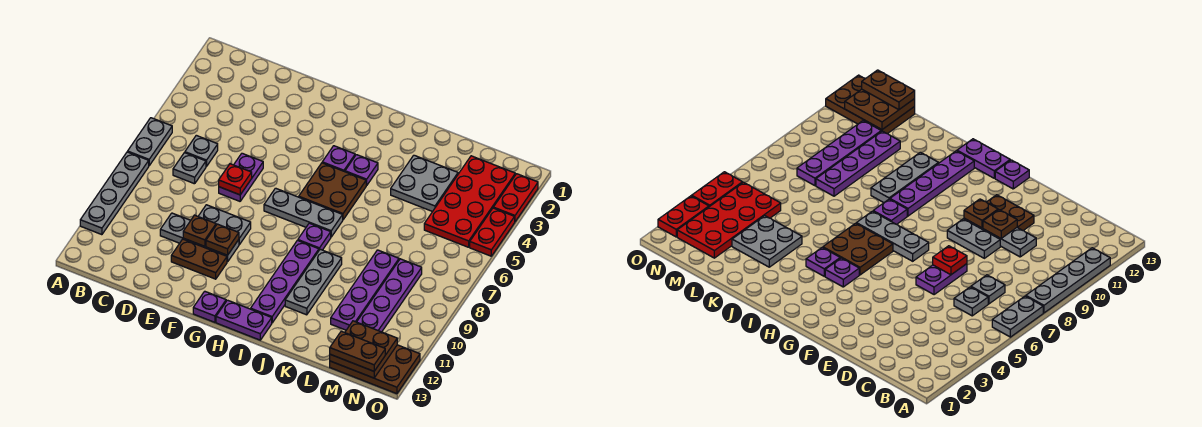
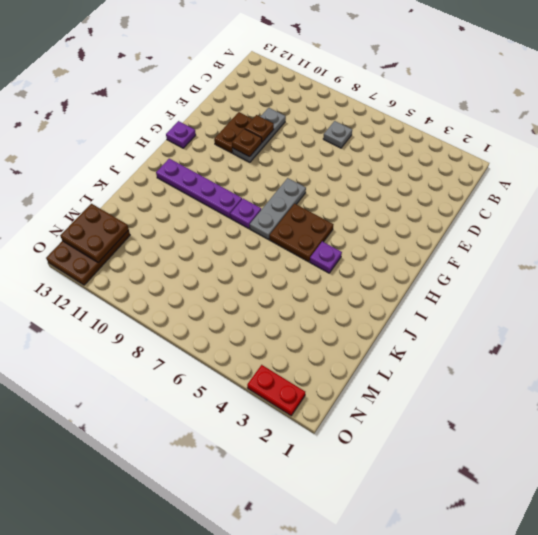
none -> grey plate A6:A7 level 1
none -> grey plate A8:A11 level 1
none -> grey plate C6 level 1

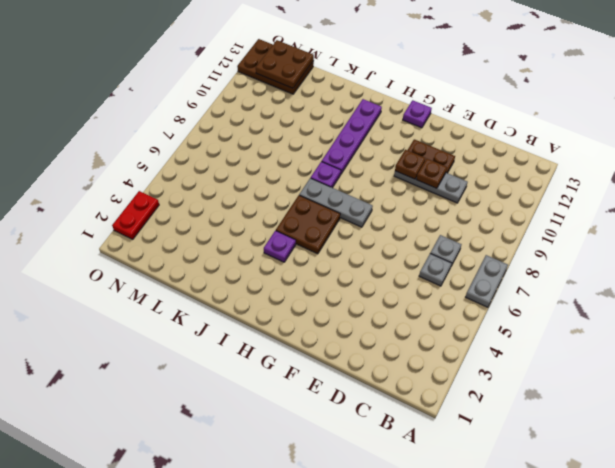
none -> grey plate A8:A11 level 1
none -> purple plate E6:E7 level 1
none -> grey plate E9:F9 level 1

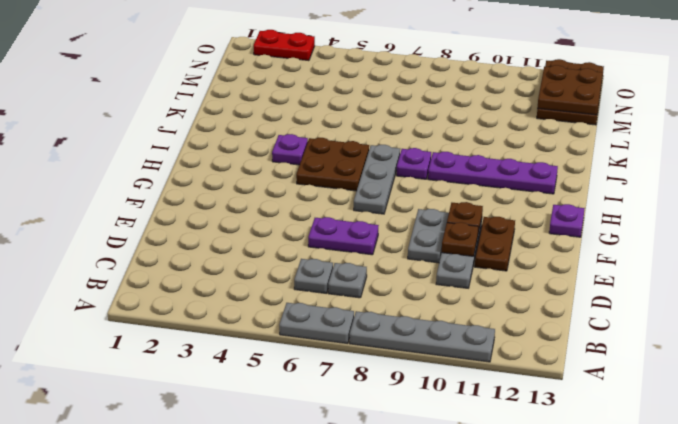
none -> purple plate H4 level 1
none -> purple plate H13:I13 level 1
none -> grey plate J9:J11 level 1

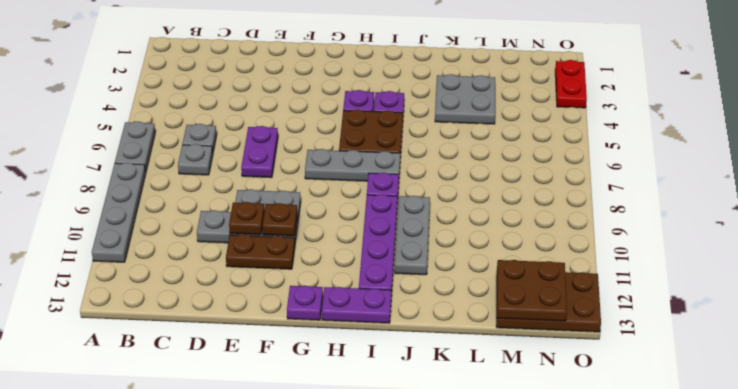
none -> purple plate L8:L11 level 1
none -> red plate M2:N5 level 1
none -> purple plate M8:M11 level 1

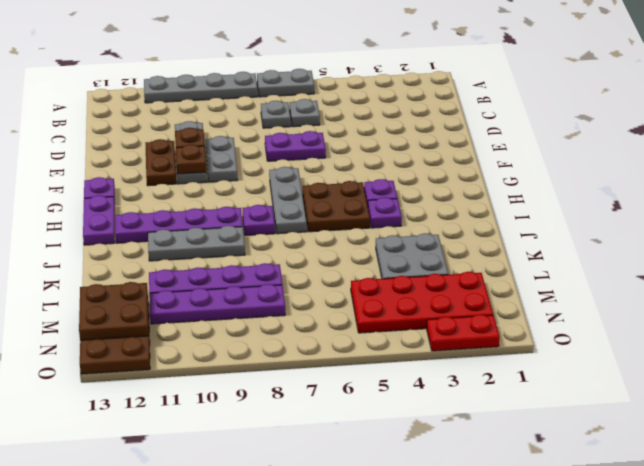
none -> red plate O4:O5 level 1
none -> red plate E7 level 2
none -> brown plate M13:N13 level 3

